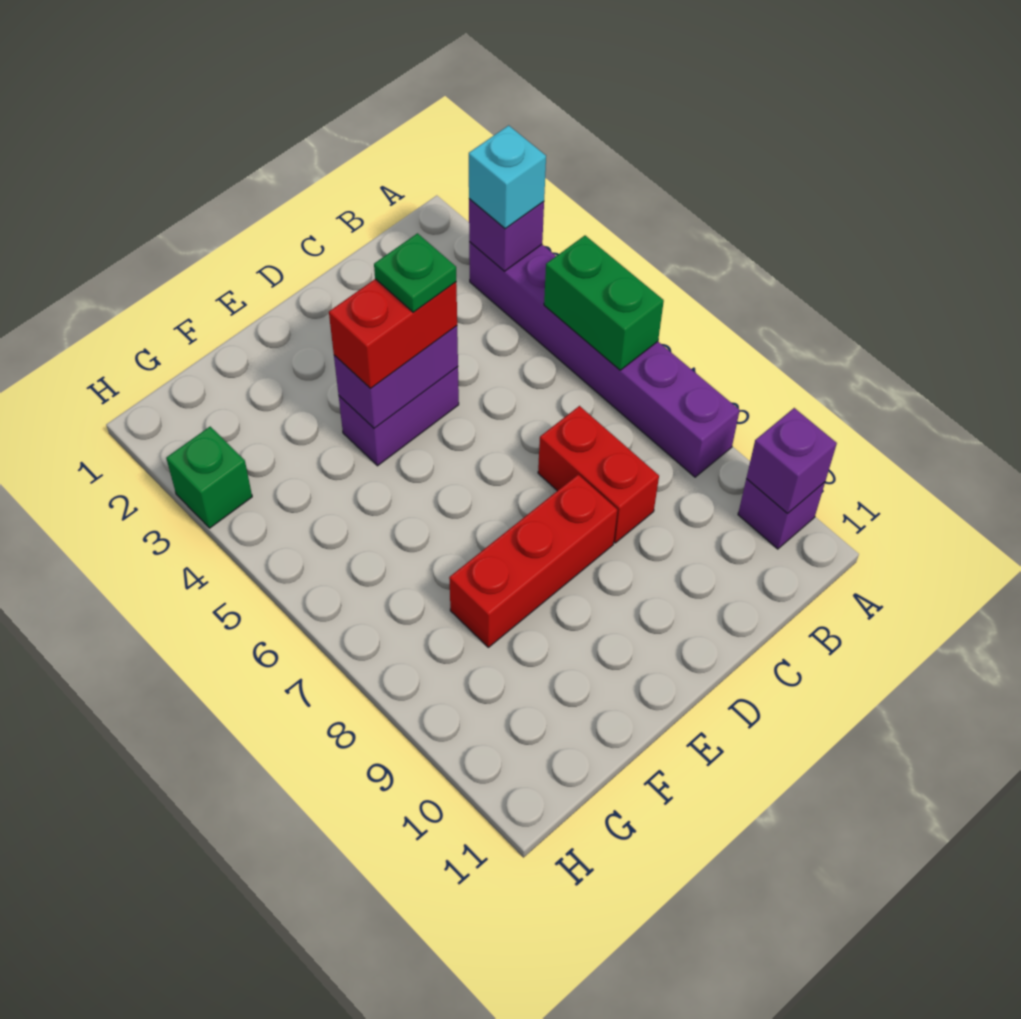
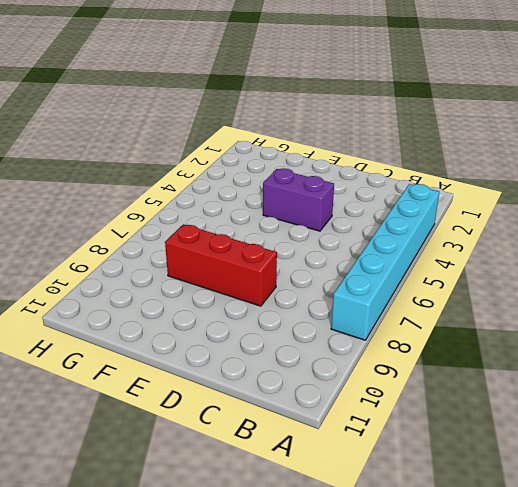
cyan brick A3:A8 level 1 -> purple brick A3:A8 level 1
none -> purple brick A10 level 1
none -> red brick C7:C8 level 1
none -> green brick H3 level 1

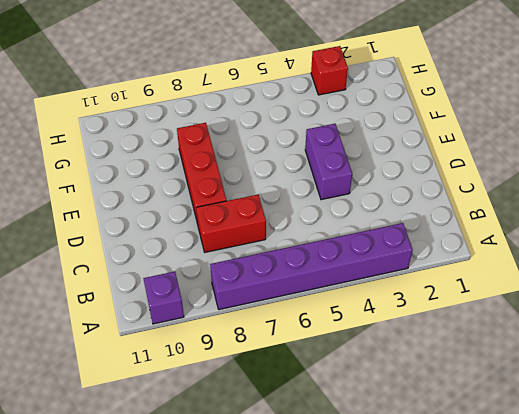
red brick H3 level 1 -> green brick H3 level 1
none -> purple brick A3 level 2
none -> green brick A5:A6 level 2
none -> purple brick A10 level 2

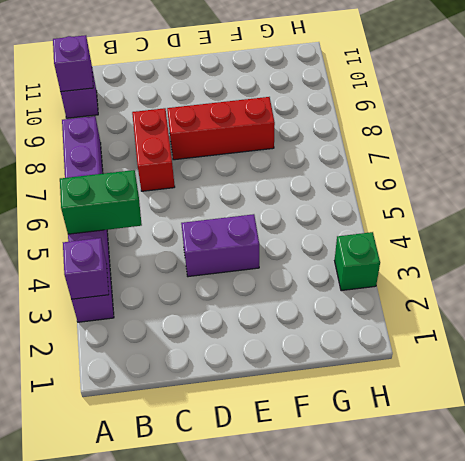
green brick A5:B5 level 2 -> green brick A5:A6 level 2
none -> purple brick D4:E4 level 2
none -> cyan brick A3 level 3
none -> red brick D4:E4 level 3

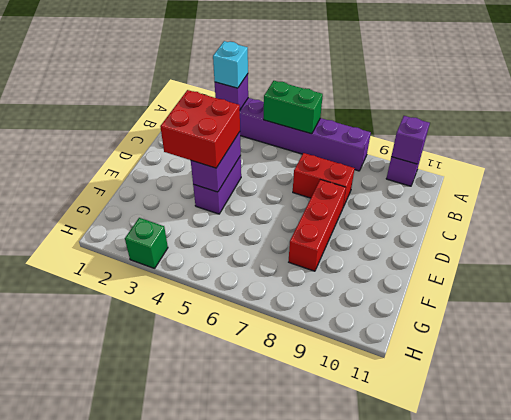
red brick D3:E4 level 3 -> red brick D4:E4 level 3
none -> green plate D4 level 4

